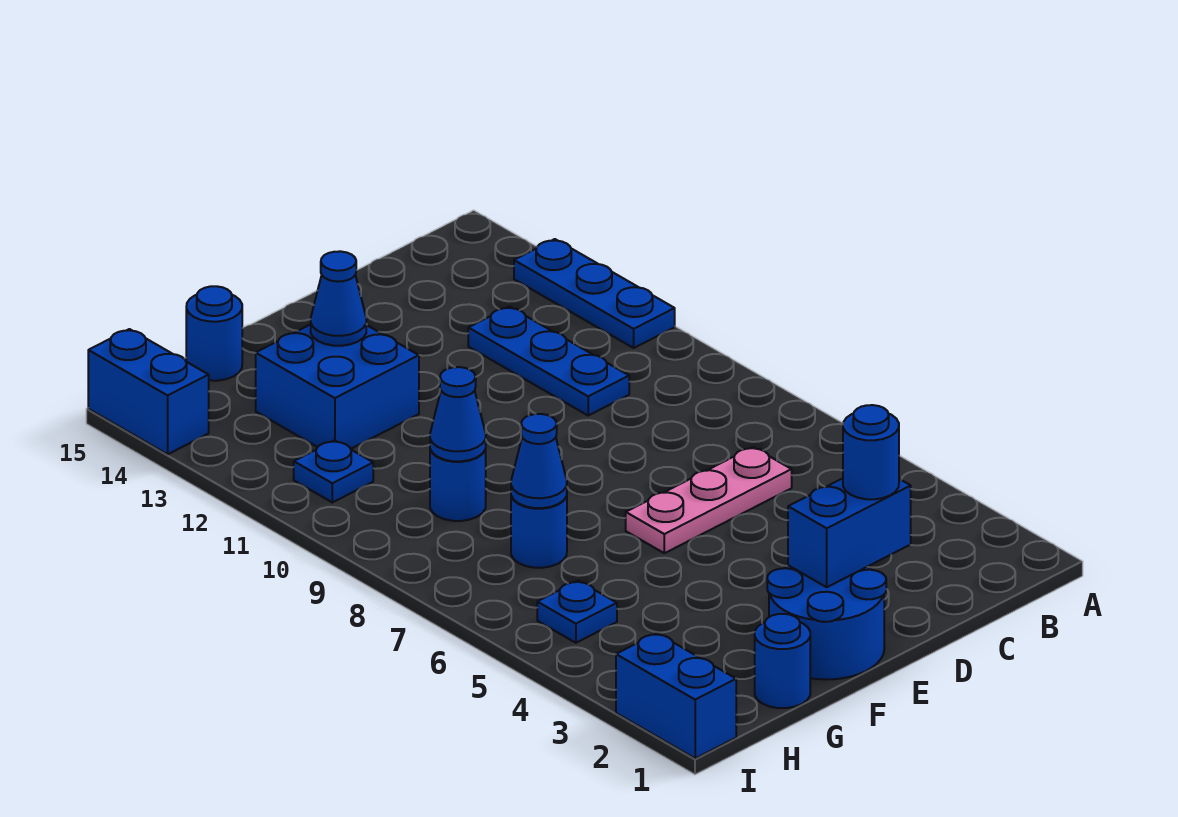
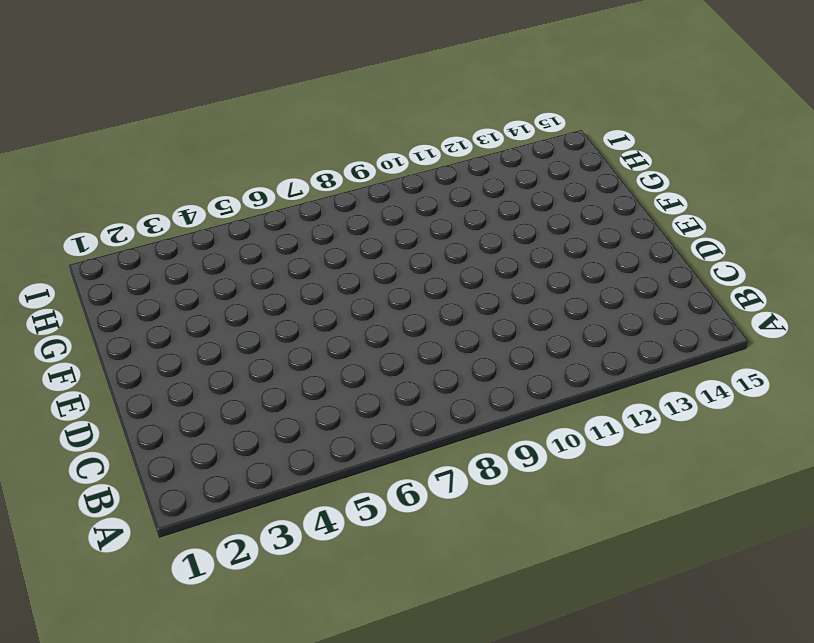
none -> blue plate A11:A13 level 1
none -> pink plate C6:E6 level 1
none -> blue plate C10:C12 level 1

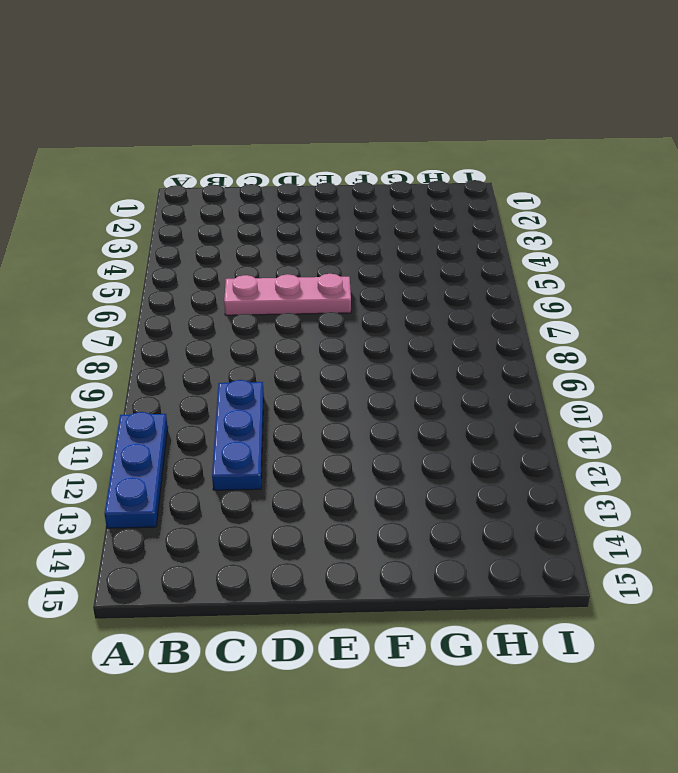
none -> blue round brick E1:F2 level 1
none -> blue brick F12:G13 level 1
none -> blue round brick G1 level 1

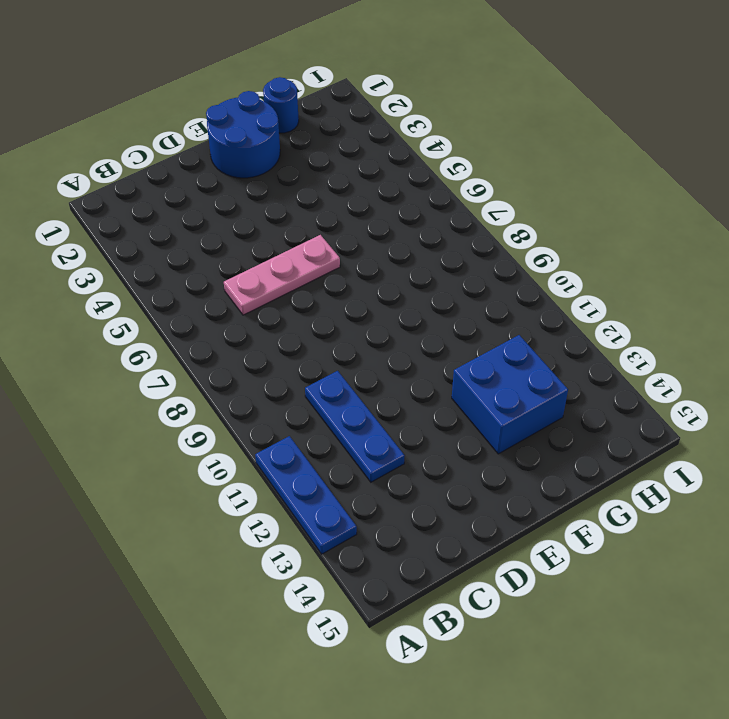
none -> blue round brick G7 level 1
none -> blue round brick G9 level 1
none -> blue round brick G15 level 1

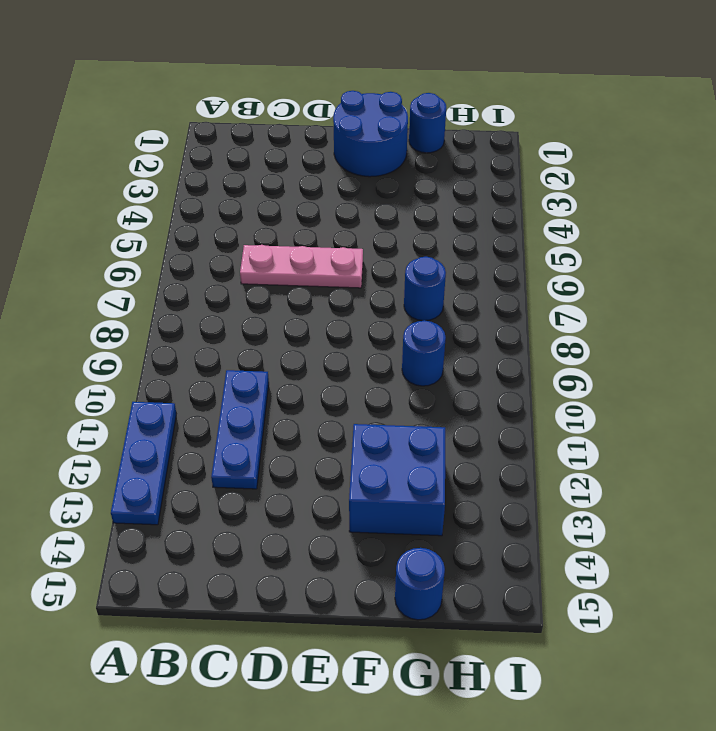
none -> blue plate H5 level 1
none -> blue plate H11 level 1
none -> blue brick I1:I2 level 1

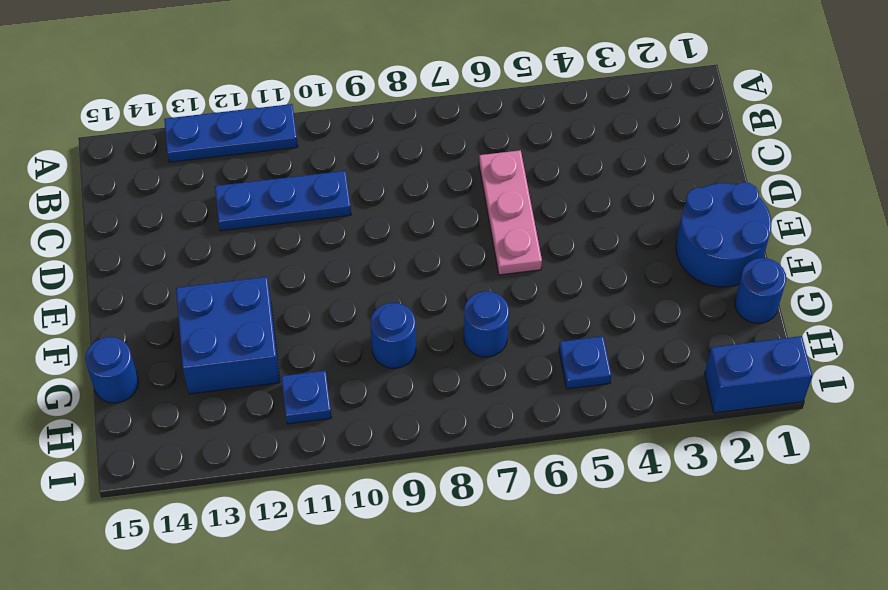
none -> blue brick I14:I15 level 1
none -> blue brick D2:E2 level 2
none -> blue cone F13 level 2

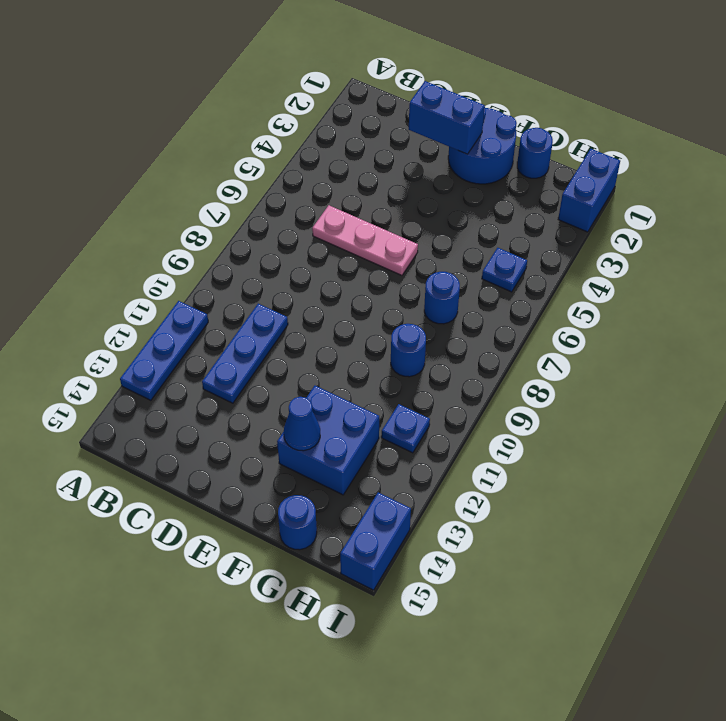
none -> blue cone G7 level 2
none -> blue cone G9 level 2
none -> blue round brick D2 level 3

